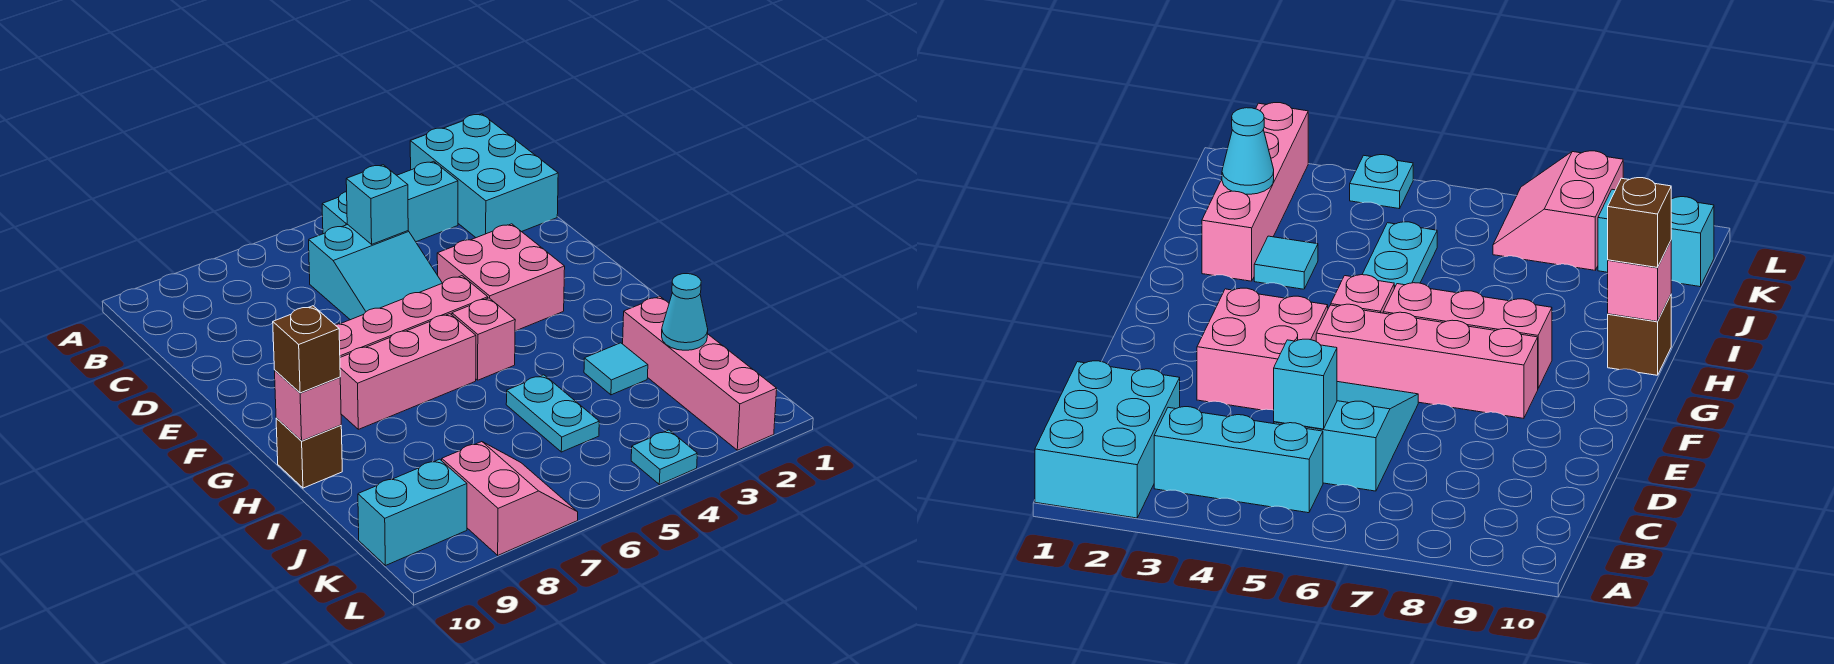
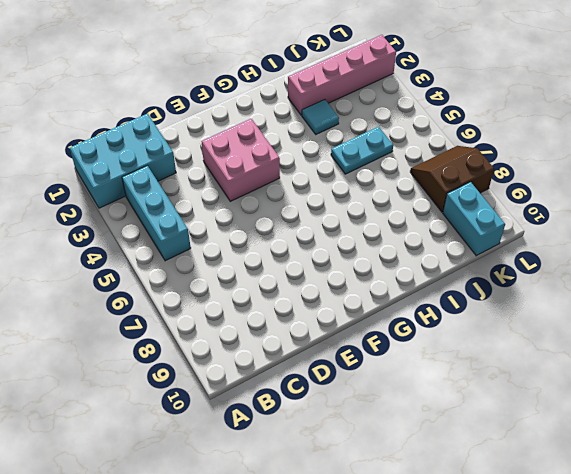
brown slope K7:L8 level 1 top 8 -> pink slope K7:L8 level 1 top 8
none -> cyan slope C5:E6 level 1 top C
none -> pink brick F5:F8 level 1
none -> pink brick G5 level 1

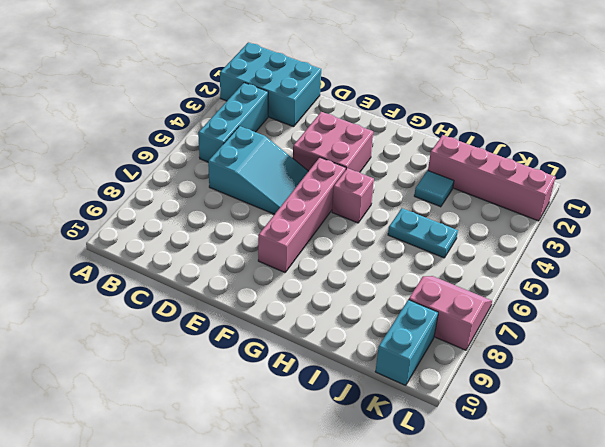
none -> pink brick G6:G8 level 1
none -> brown brick H10 level 1
none -> cyan plate L4 level 1

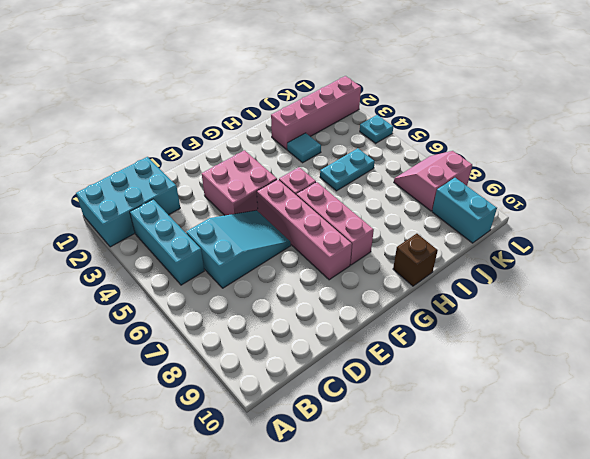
none -> cyan brick C5 level 2
none -> pink brick H10 level 2
none -> cyan cone J2 level 2

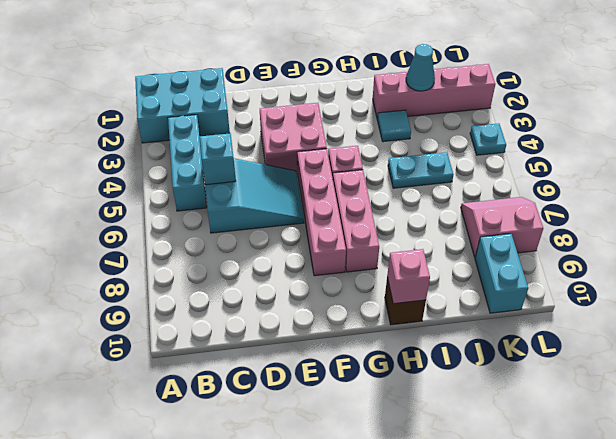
none -> brown brick H10 level 3

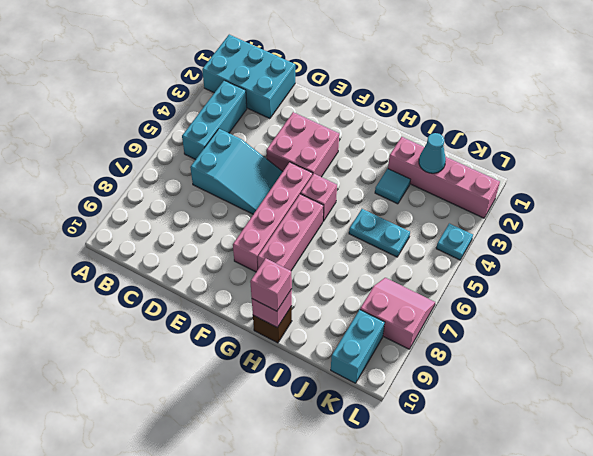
pink brick H10 level 3 -> brown brick H10 level 3
none -> cyan brick C5 level 2

